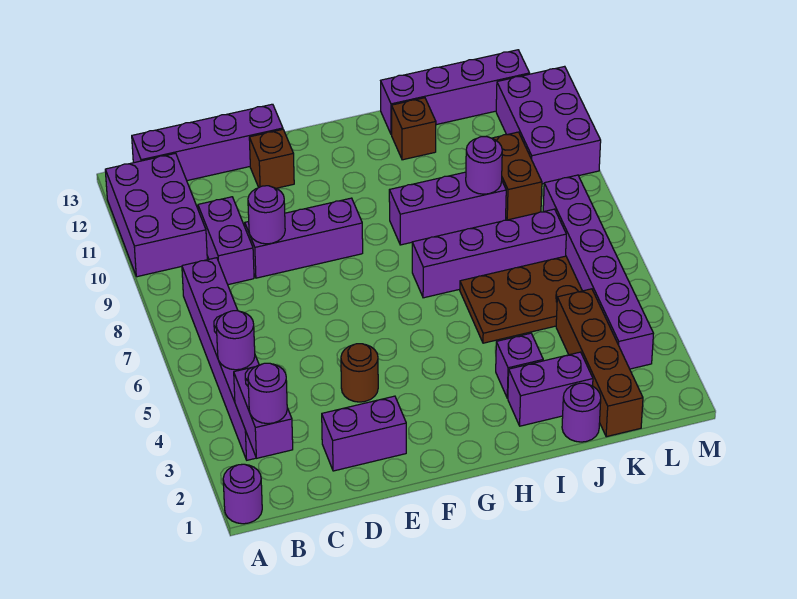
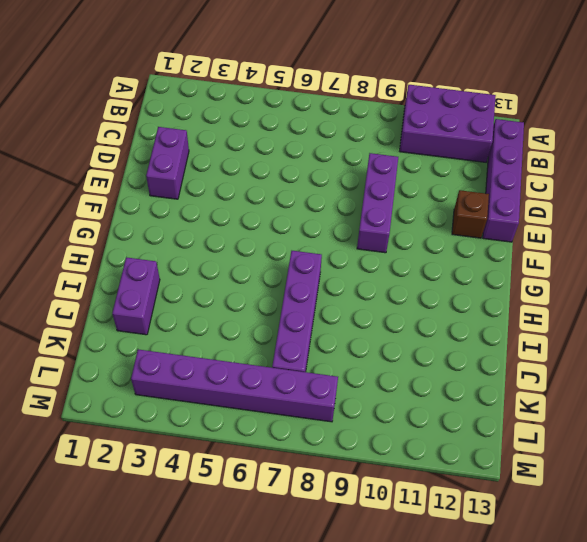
none -> purple round brick A1 level 1
none -> purple brick B3:B8 level 1
none -> purple brick C9:C10 level 1

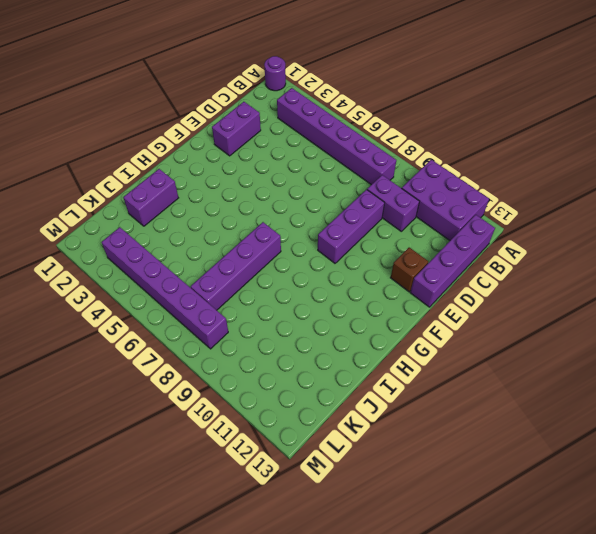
none -> brown round brick E4 level 1
none -> purple brick H9:J9 level 1
none -> purple brick I3 level 1

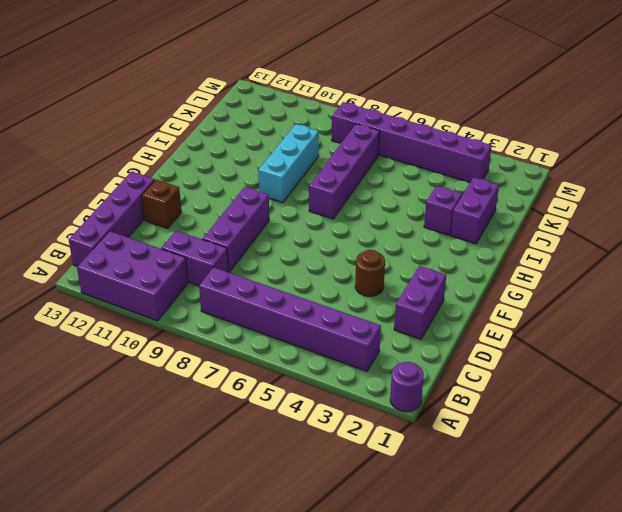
cyan brick H9:J9 level 1 -> purple brick H9:J9 level 1
none -> brown plate I5:K6 level 1
none -> brown brick I12 level 1
none -> purple brick I13:L13 level 1

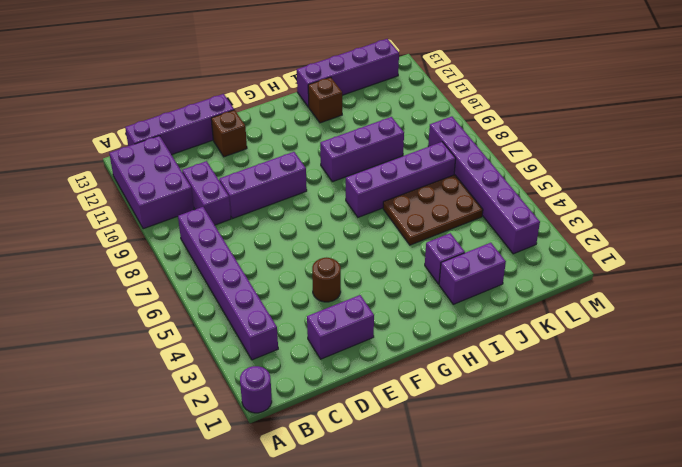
none -> purple round brick J1 level 1
none -> brown brick K1:K4 level 1
none -> brown brick K9:K10 level 1

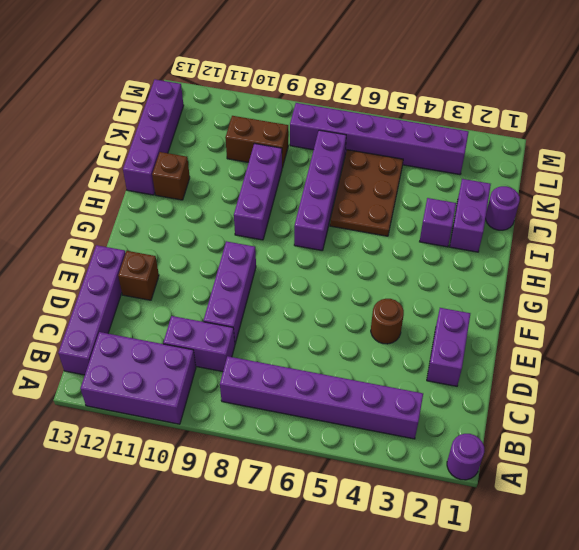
none -> brown brick K1:K4 level 1
none -> purple brick L10:M12 level 1
none -> purple brick B2:B3 level 2

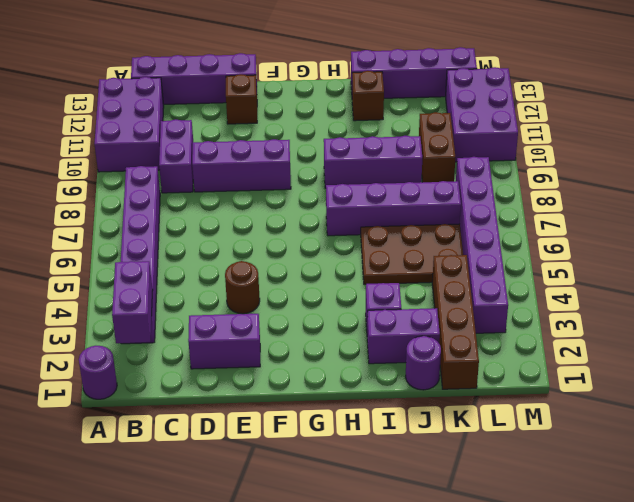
none -> purple round brick B5 level 2
none -> purple round brick D9 level 2
none -> purple round brick J9 level 2

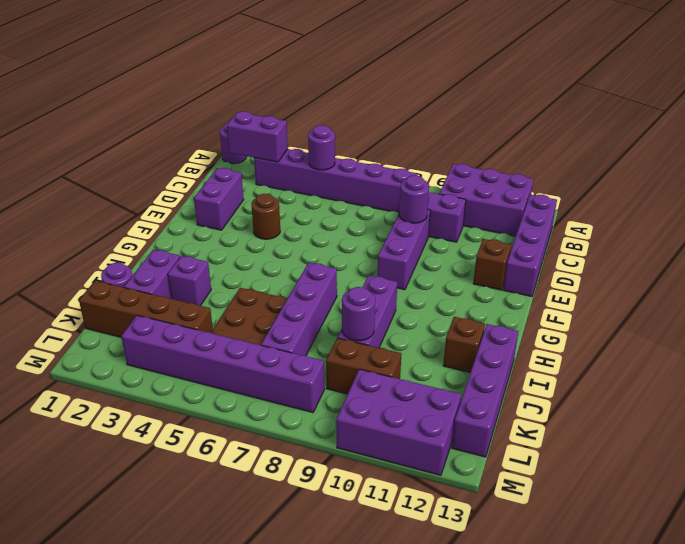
none -> purple round brick B2 level 3

